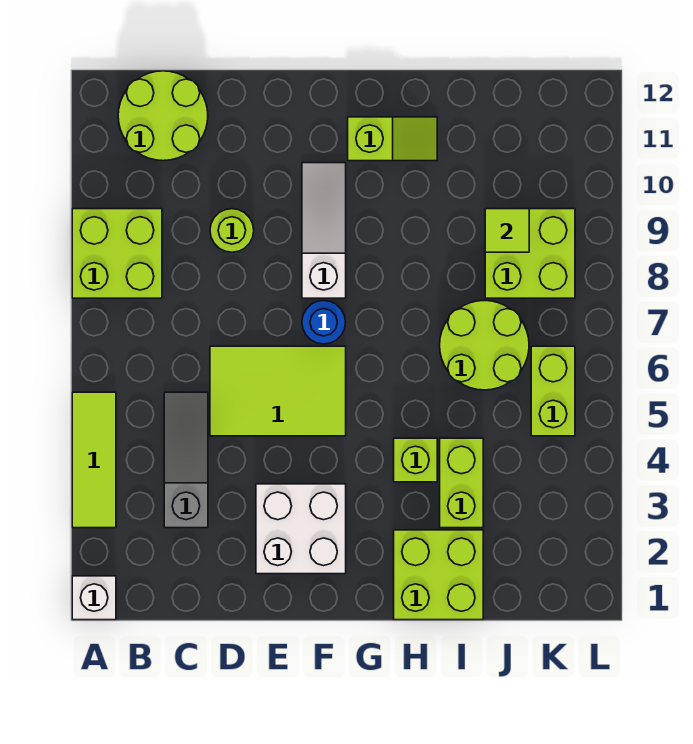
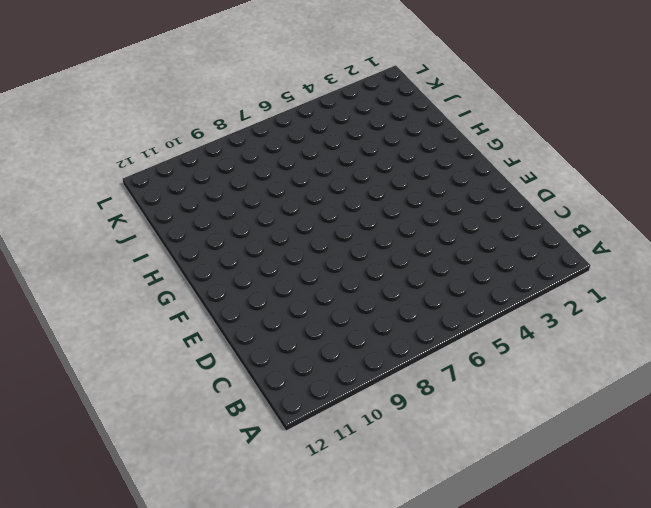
none -> white brick A1 level 1
none -> lime tile A3:A5 level 1
none -> lime brick A8:B9 level 1

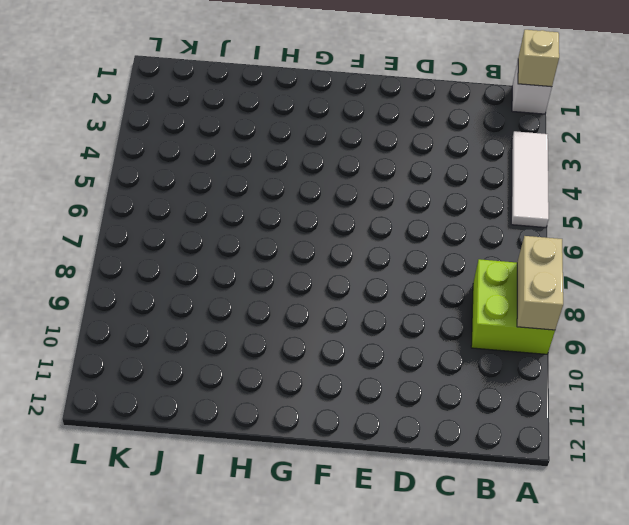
tan brick A1 level 2 -> none
white tile A3:A5 level 1 -> lime tile A3:A5 level 1
tan brick A8:A9 level 2 -> none
none -> lime round brick B11:C12 level 1
none -> grey slope C3:C5 level 1 top 3
none -> lime tile D5:F6 level 1

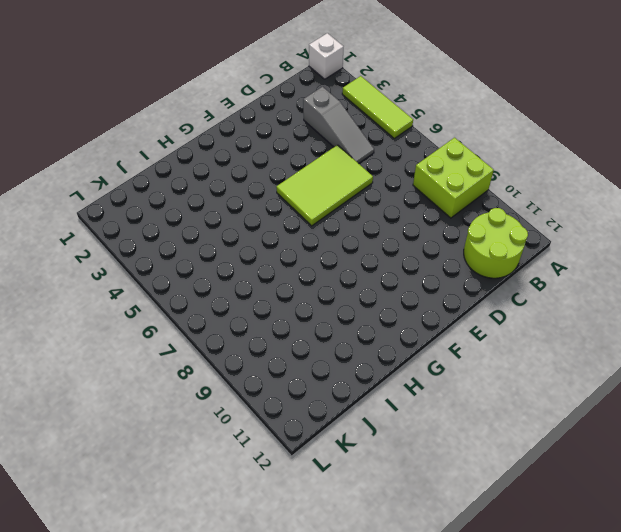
none -> lime round brick D9 level 1
none -> white brick E2:F3 level 1
none -> blue round brick F7 level 1

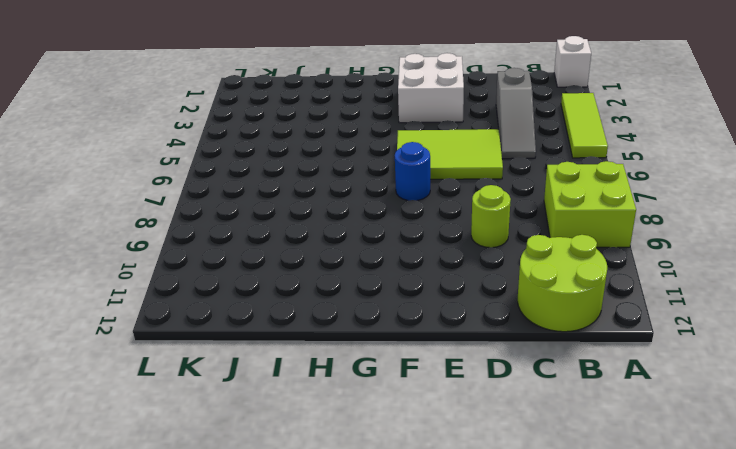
none -> white slope F8:F10 level 1 top 8
none -> lime slope G11:H11 level 1 top G
none -> lime brick H1:I2 level 1

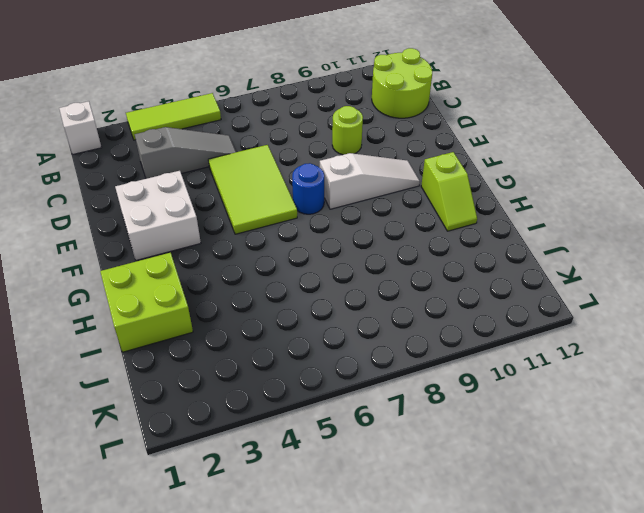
none -> lime brick A8:B9 level 1
none -> lime brick H4 level 1
none -> lime brick I3:I4 level 1

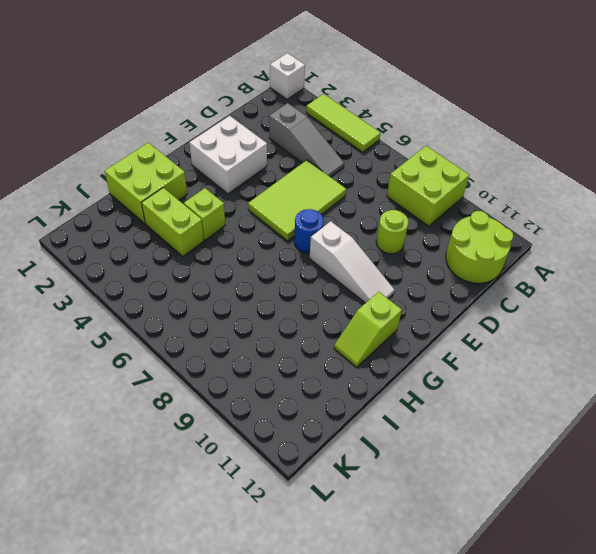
none -> lime round brick I6:J7 level 1
none -> lime brick J8:K9 level 1
none -> lime brick K5:K6 level 1

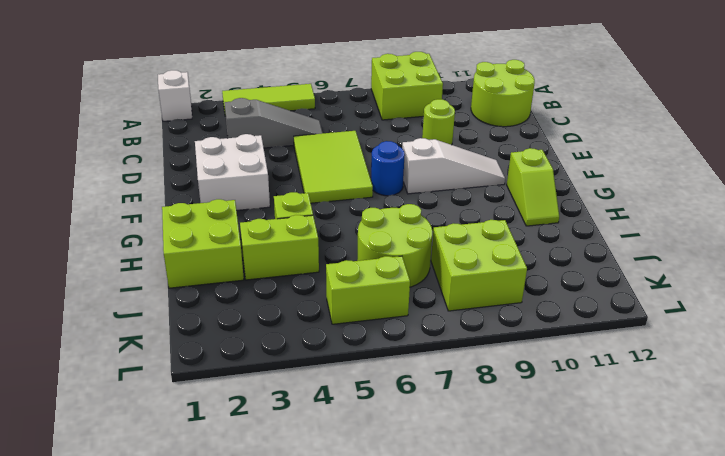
none -> lime tile J9 level 2

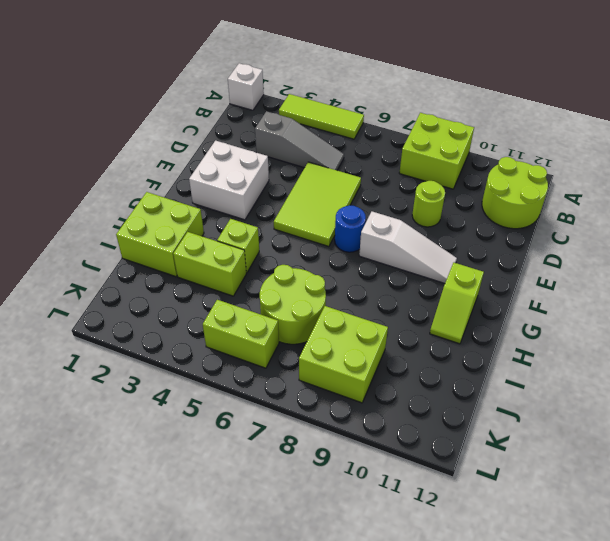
none -> lime tile J9 level 2

